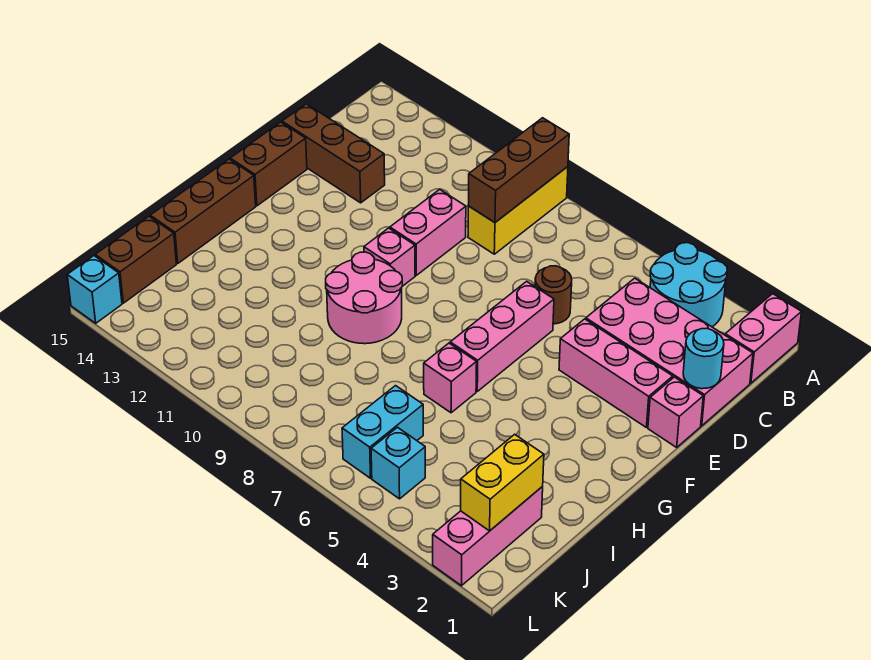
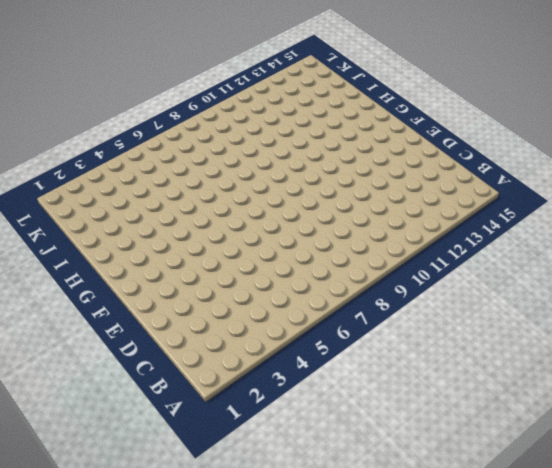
none -> pink brick A1:B1 level 1
none -> cyan round brick A3:B4 level 1
none -> yellow brick A9:C9 level 1

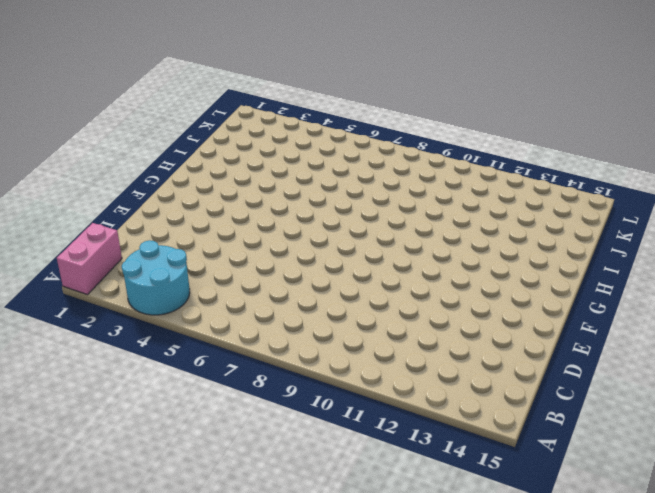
none -> yellow brick A9:C9 level 1
none -> pink brick C1:D4 level 1
none -> brown round brick D6 level 1

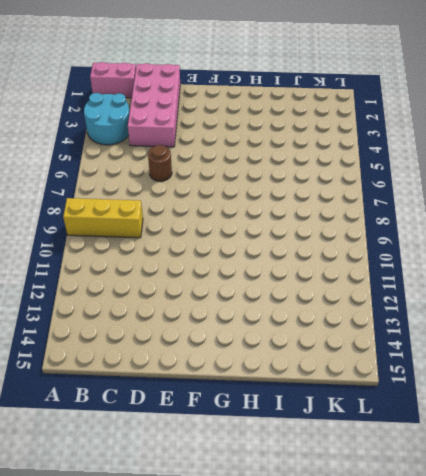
none -> pink brick D10:E10 level 1
none -> brown brick D13:D15 level 1
none -> pink brick E1 level 1

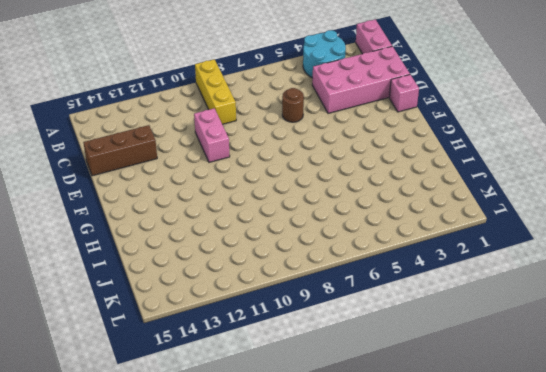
none -> pink brick E2:E4 level 1
none -> pink brick E6:G6 level 1
none -> brown brick E15:F15 level 1

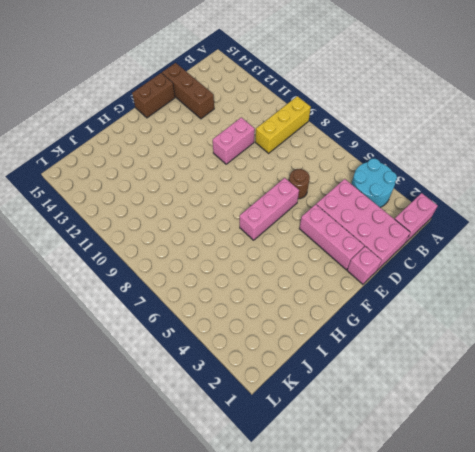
none -> pink brick F10 level 1
none -> pink round brick G9:H10 level 1
none -> brown brick G15:I15 level 1

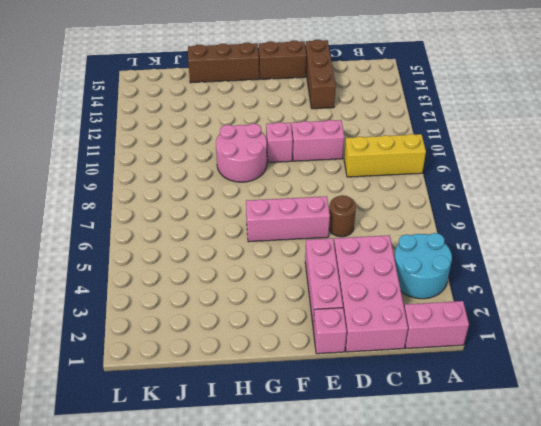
none -> pink brick H6 level 1
none -> pink brick J2:L2 level 1
none -> cyan brick J6:K6 level 1

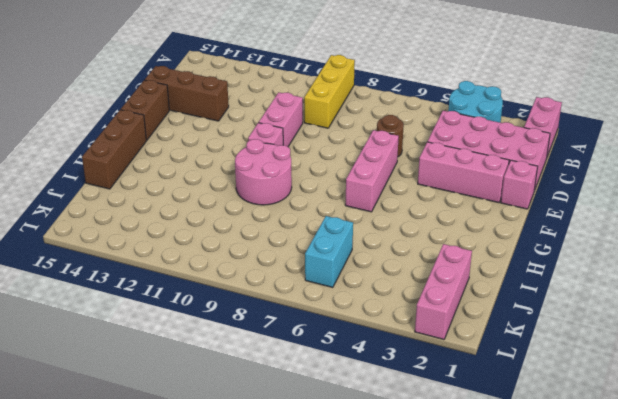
none -> pink brick H6 level 1
none -> brown brick J15:K15 level 1
none -> cyan brick K5 level 1

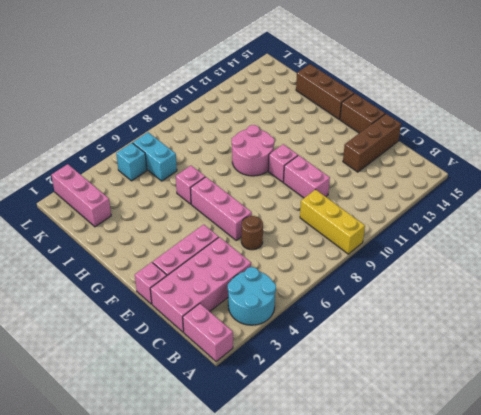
none -> brown brick J15:K15 level 1
none -> cyan brick L15 level 1
none -> brown brick A9:C9 level 2

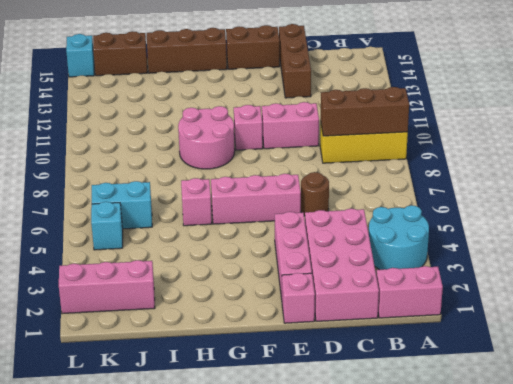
none -> cyan round brick D1 level 2
none -> yellow brick J2:K2 level 2

